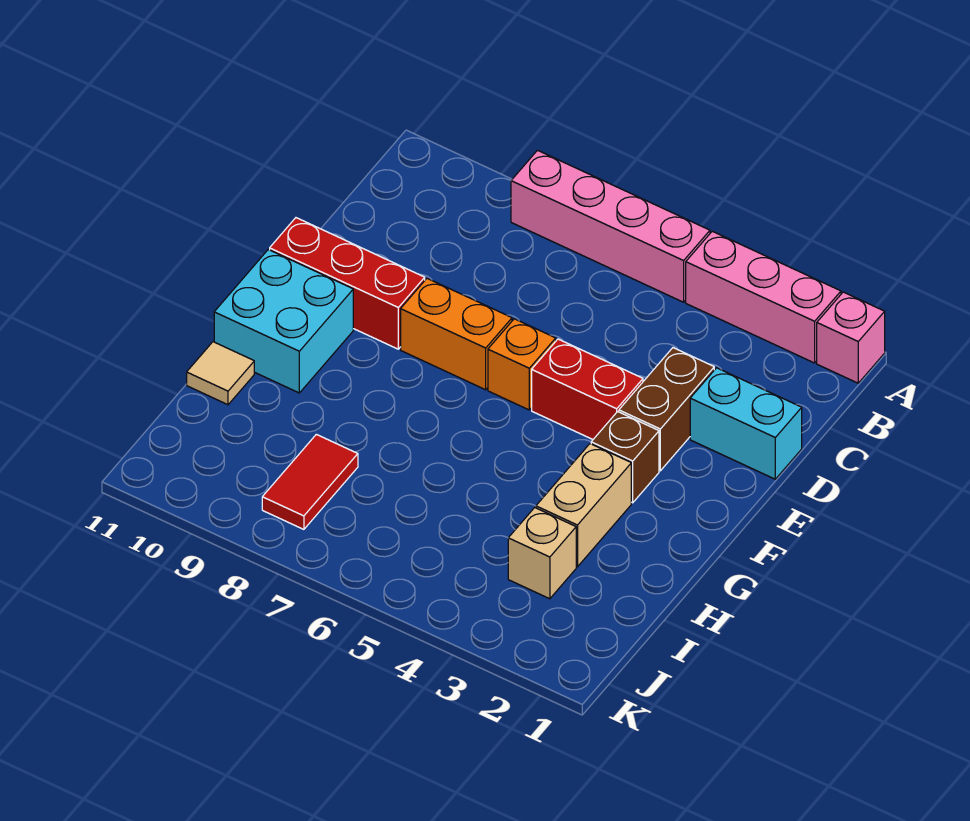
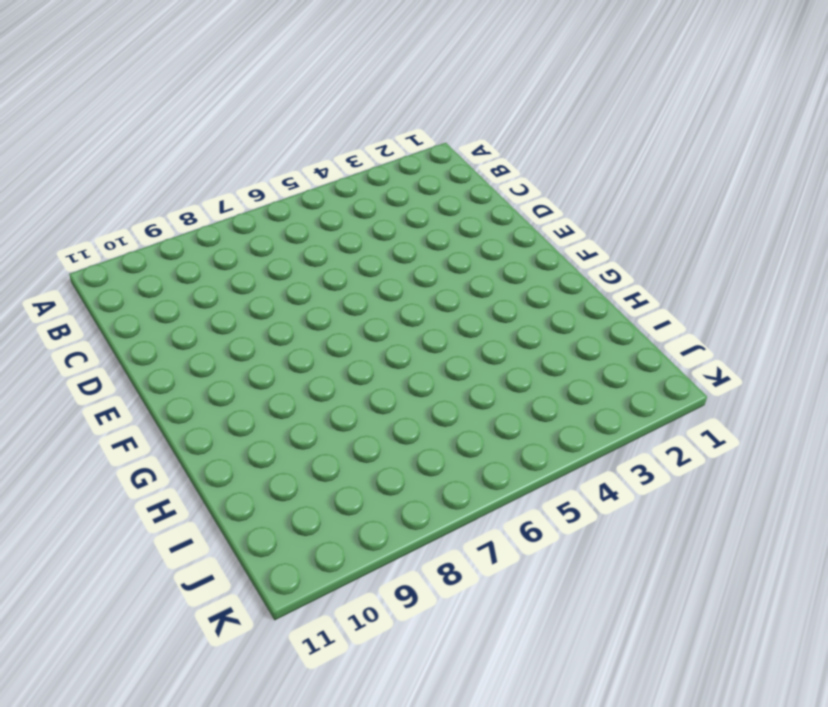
none -> pink brick A1 level 1
none -> pink brick A2:A4 level 1
none -> pink brick A5:A8 level 1

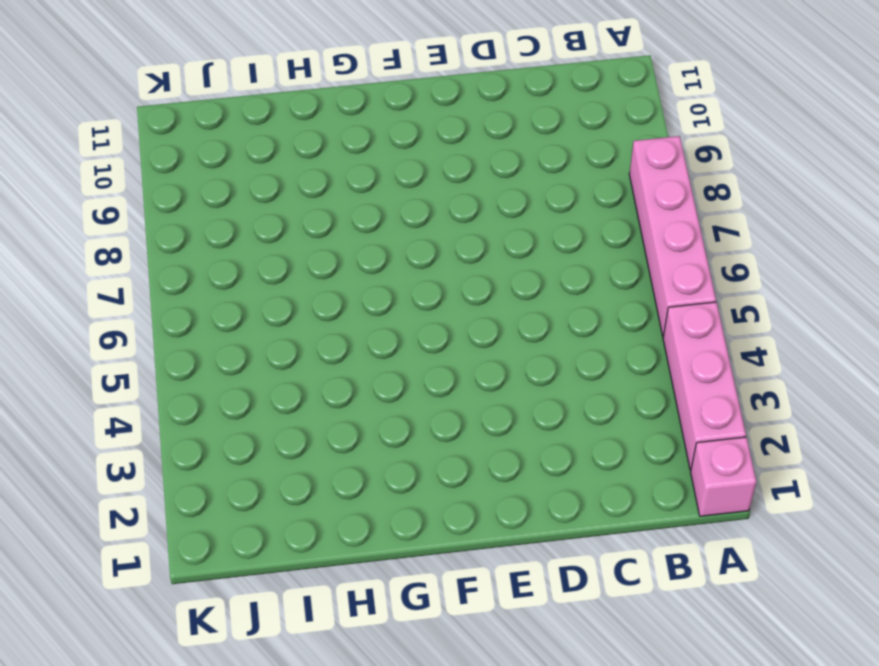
none -> cyan brick D1:D2 level 1
none -> brown brick D3:E3 level 1
none -> red brick E4:E5 level 1

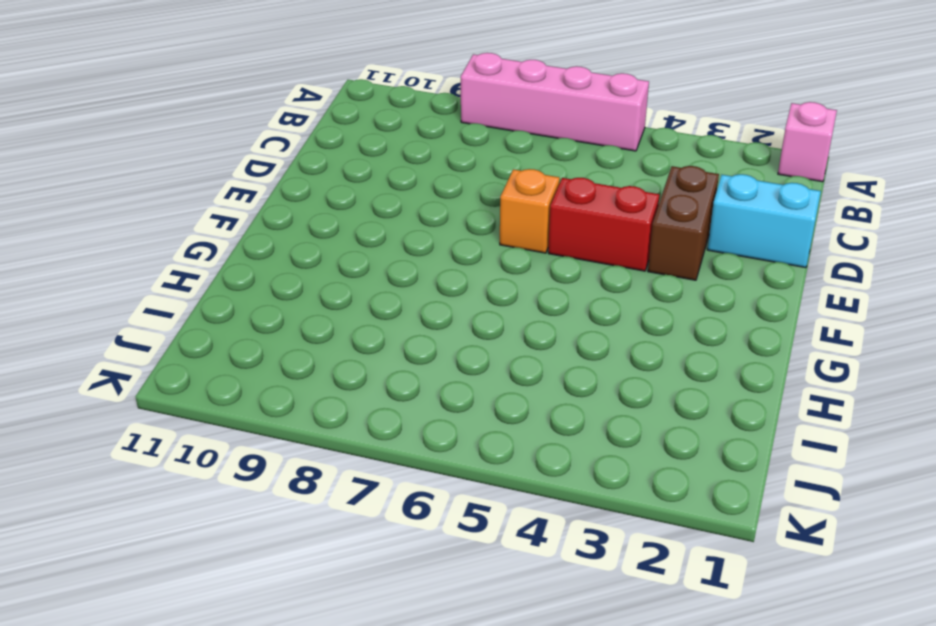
none -> pink brick A2:A4 level 1
none -> orange brick E7:E8 level 1
none -> red brick E9:E11 level 1

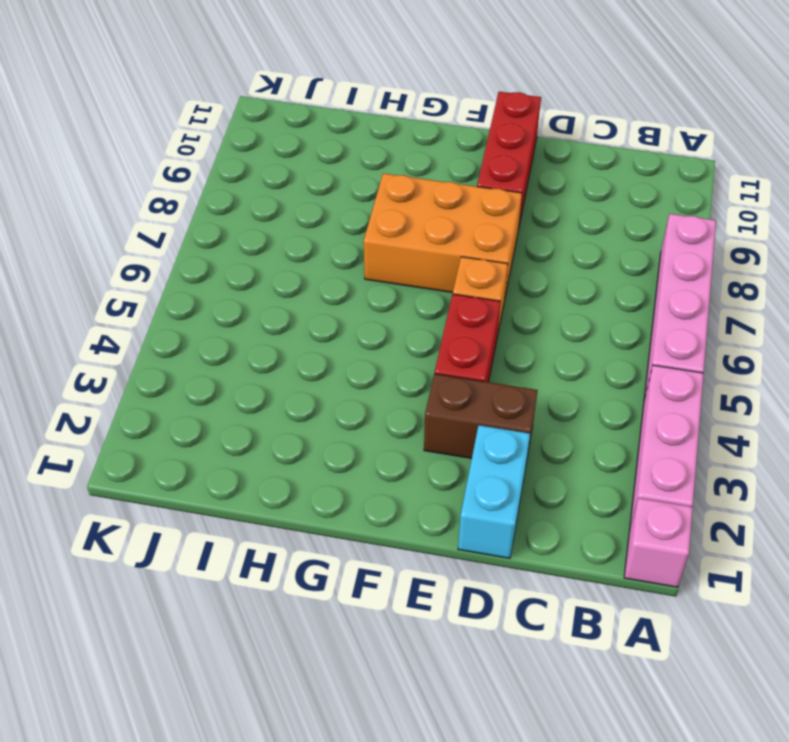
orange brick E7:G8 level 1 -> orange brick E7:E8 level 1
none -> brown brick F3 level 1
none -> cyan brick F10:G11 level 1
none -> tan brick G3:H3 level 1

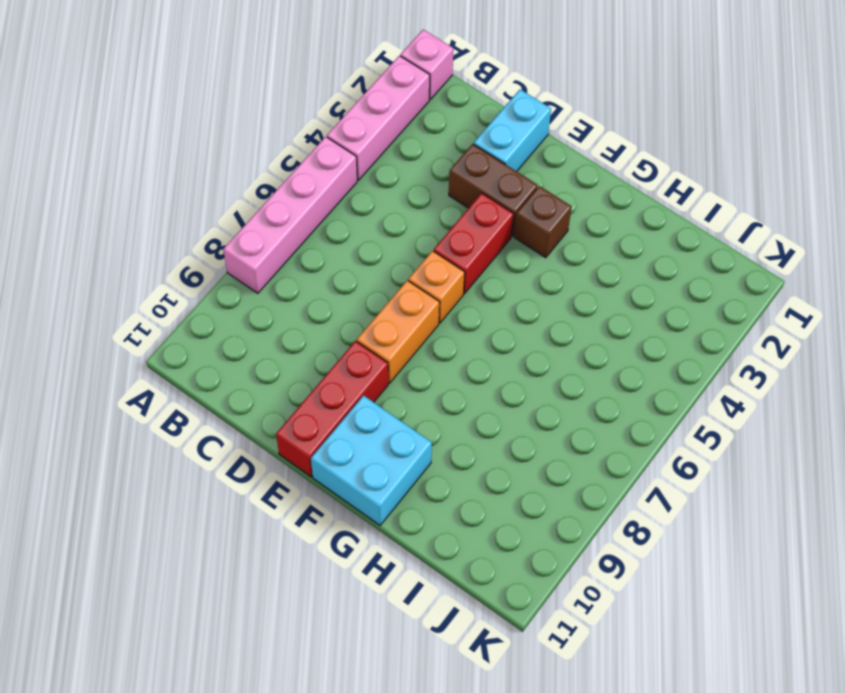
none -> tan brick G3:H3 level 1
none -> tan tile H11 level 1
none -> tan brick I3 level 1

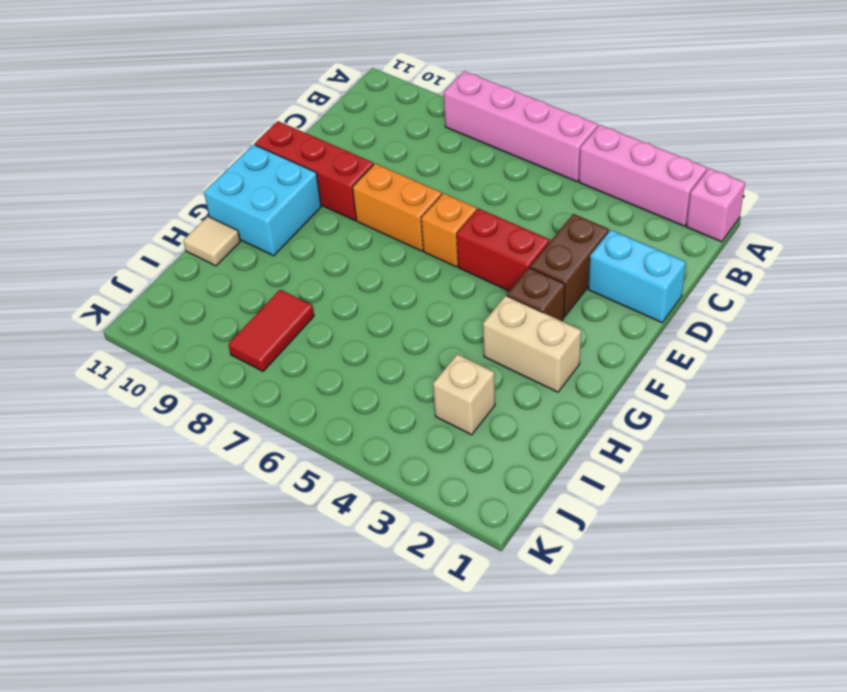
tan brick G2:G3 level 1 -> tan brick G3:H3 level 1

